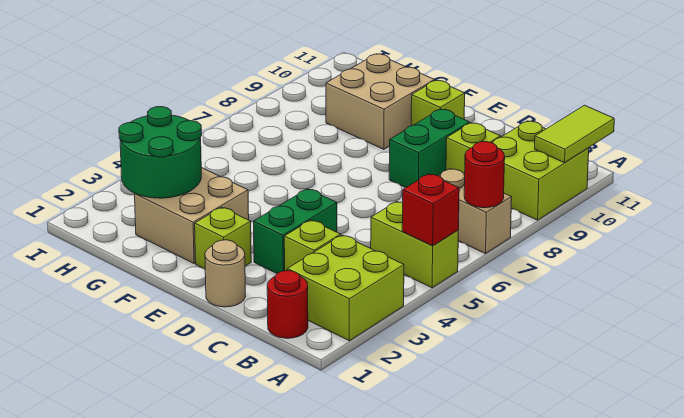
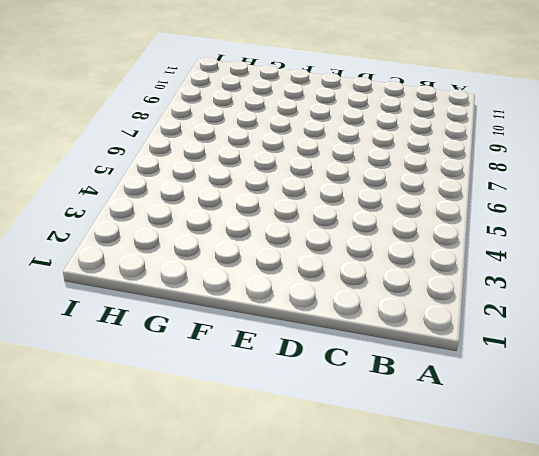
none -> lime brick A2:B3 level 1
none -> lime brick A5:B5 level 1
none -> tan brick A7:B7 level 1

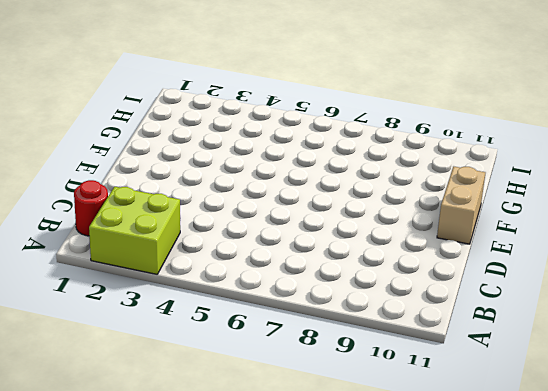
tan brick E11:F11 level 1 -> tan brick A7:B7 level 1
none -> lime brick A5:B5 level 1
none -> lime brick A9:B10 level 1
none -> lime brick C3 level 1

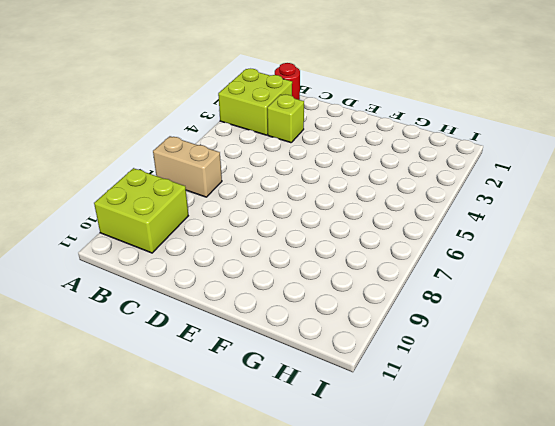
none -> lime brick A5:B5 level 1
none -> lime brick C9 level 1
none -> tan round brick D1 level 1

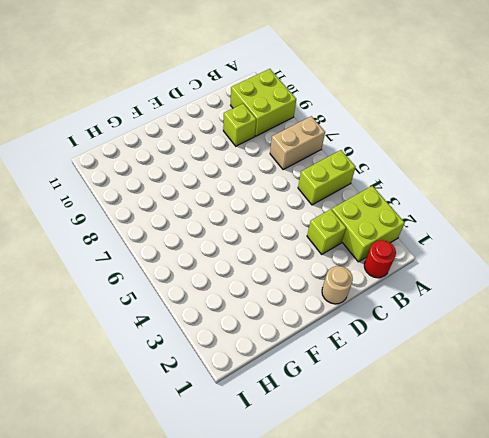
none -> green brick D3:D4 level 1
none -> green brick D8:D9 level 1
none -> lime brick E2 level 1

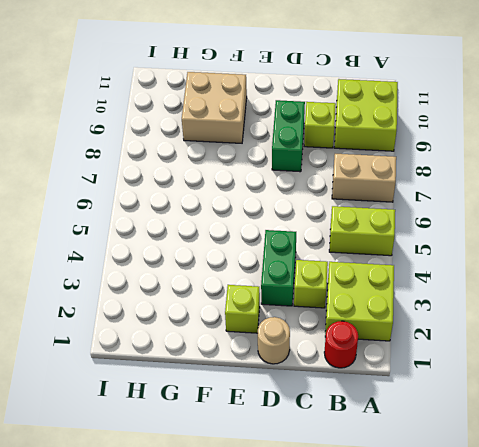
none -> lime brick E10 level 1
none -> tan brick F2:G3 level 1
none -> red brick A5 level 2

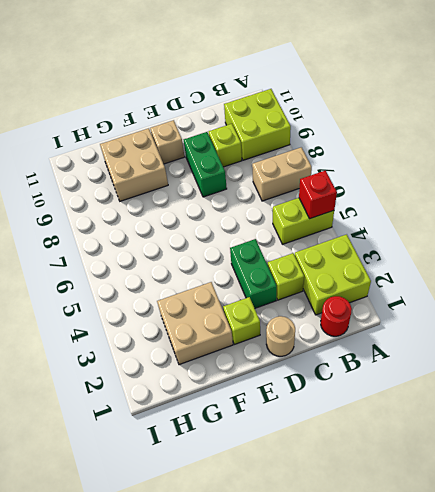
tan brick E10 level 1 -> lime brick E10 level 1
none -> red round brick A7 level 2
none -> lime tile A10:A11 level 2
none -> green round brick G2:H3 level 2

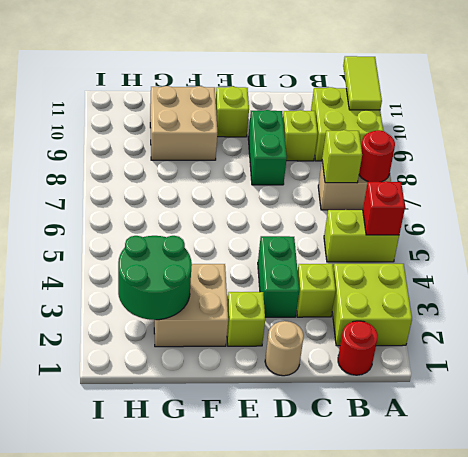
lime brick B7 level 2 -> none

